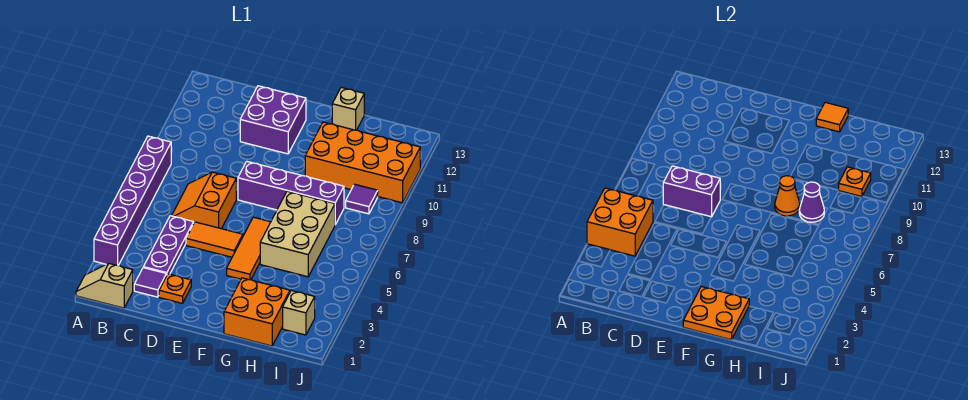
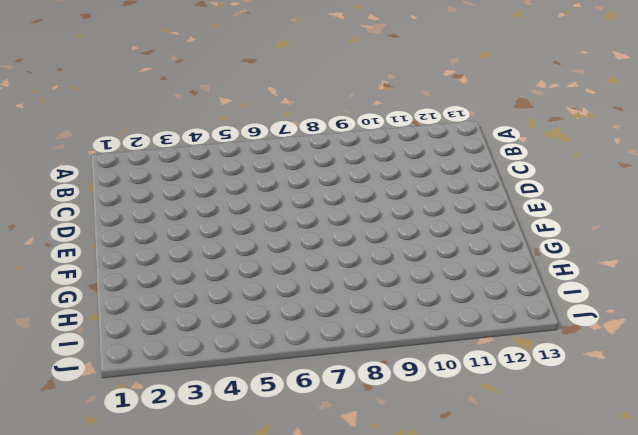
none -> tan slope A1:B1 level 1 top B
none -> purple brick A3:A8 level 1
none -> purple tile C2 level 1

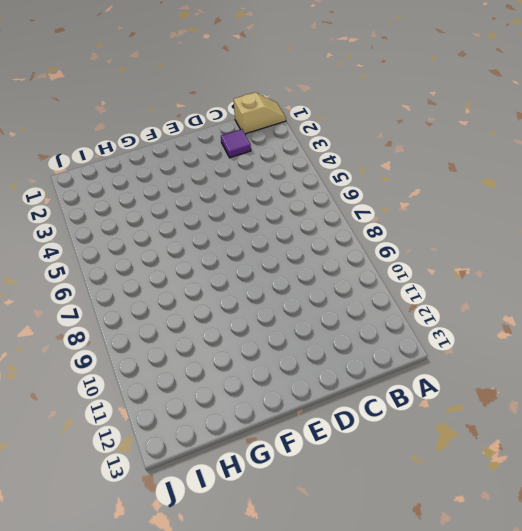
none -> purple brick A3:A8 level 1
none -> purple plate C3:C5 level 1
none -> orange slope C6:D7 level 1 top D

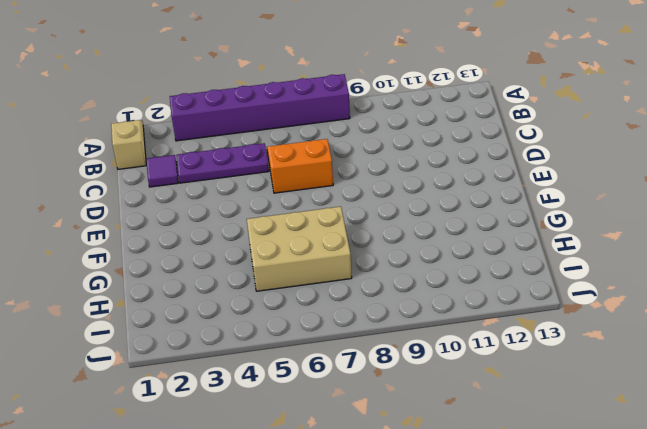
none -> orange plate D2 level 1
none -> orange tile D5:E5 level 1
none -> purple brick D11:E12 level 1

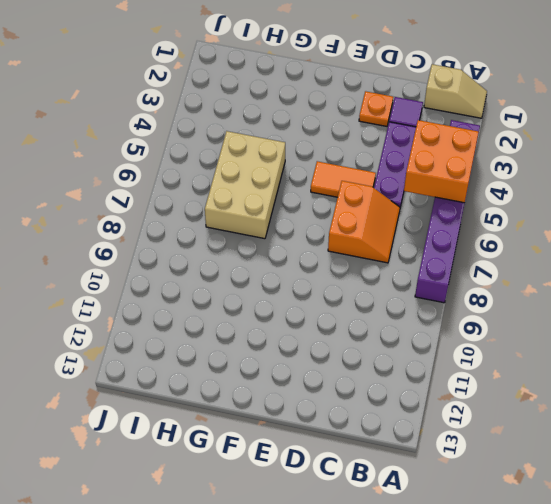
none -> purple brick D11:E12 level 1
none -> purple brick E8:H8 level 1
none -> orange tile F4:F6 level 1

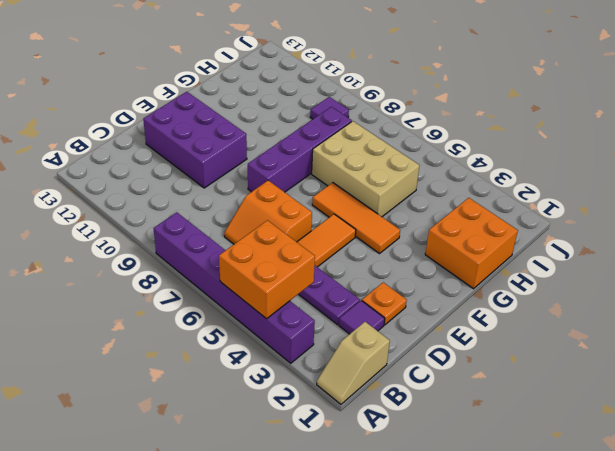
purple brick D10:E12 level 1 -> purple brick D11:E12 level 1
none -> orange brick G10:J11 level 1
none -> tan brick G13 level 1
none -> tan brick I2 level 1

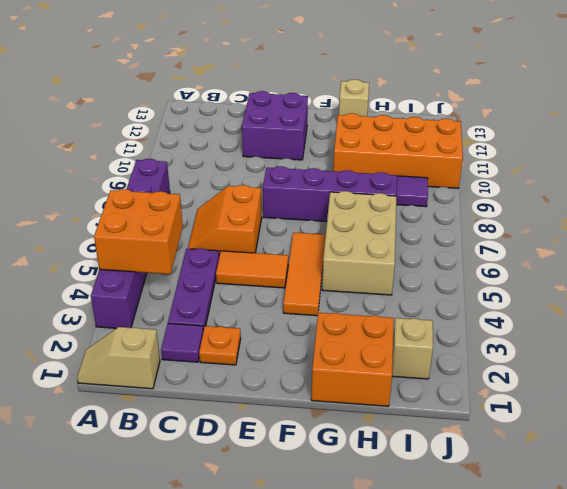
none -> purple brick C7:D7 level 2
none -> orange plate F1:G2 level 2
none -> orange cone G8 level 2

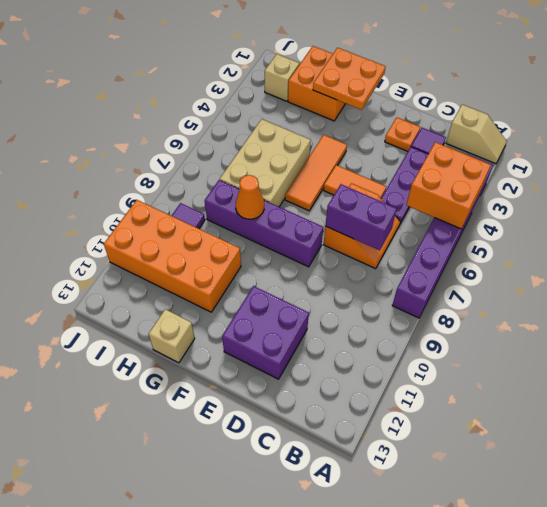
none -> orange tile G13 level 2
none -> purple cone H8 level 2
none -> orange plate I10 level 2

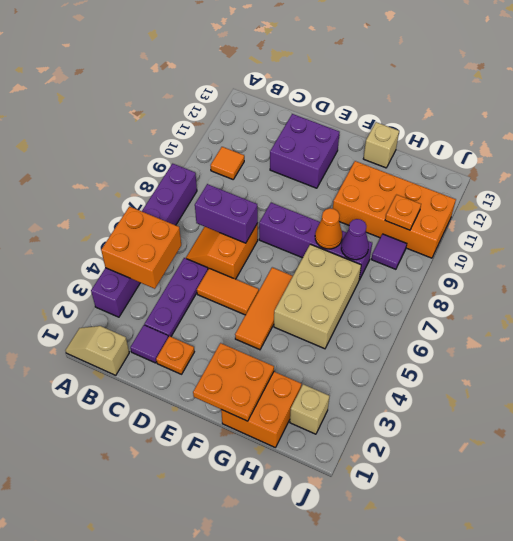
orange tile B10 level 1 -> orange tile G13 level 2

